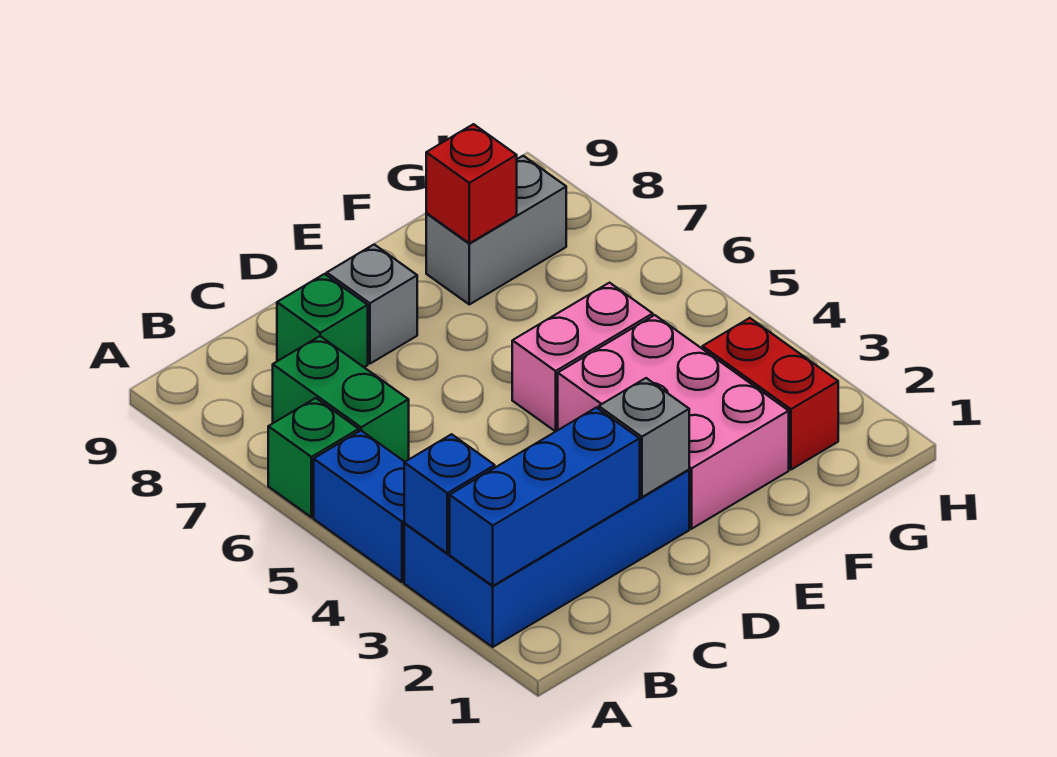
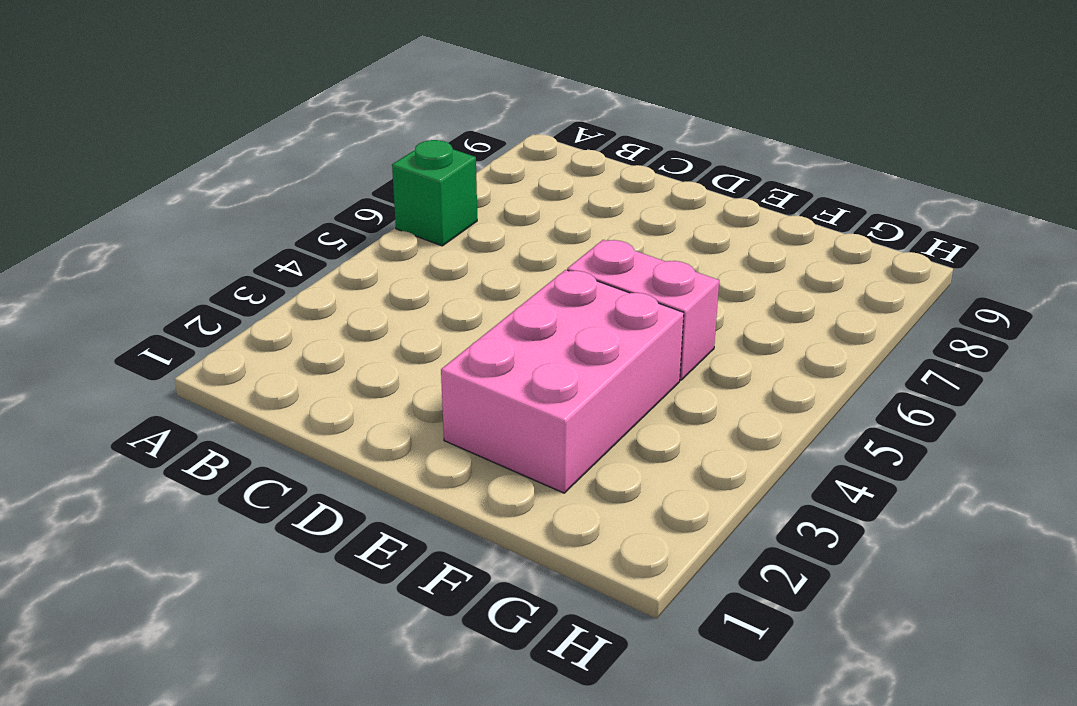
none -> blue brick A2:D3 level 1
none -> blue brick A4:A5 level 1
none -> green brick B6:B7 level 1

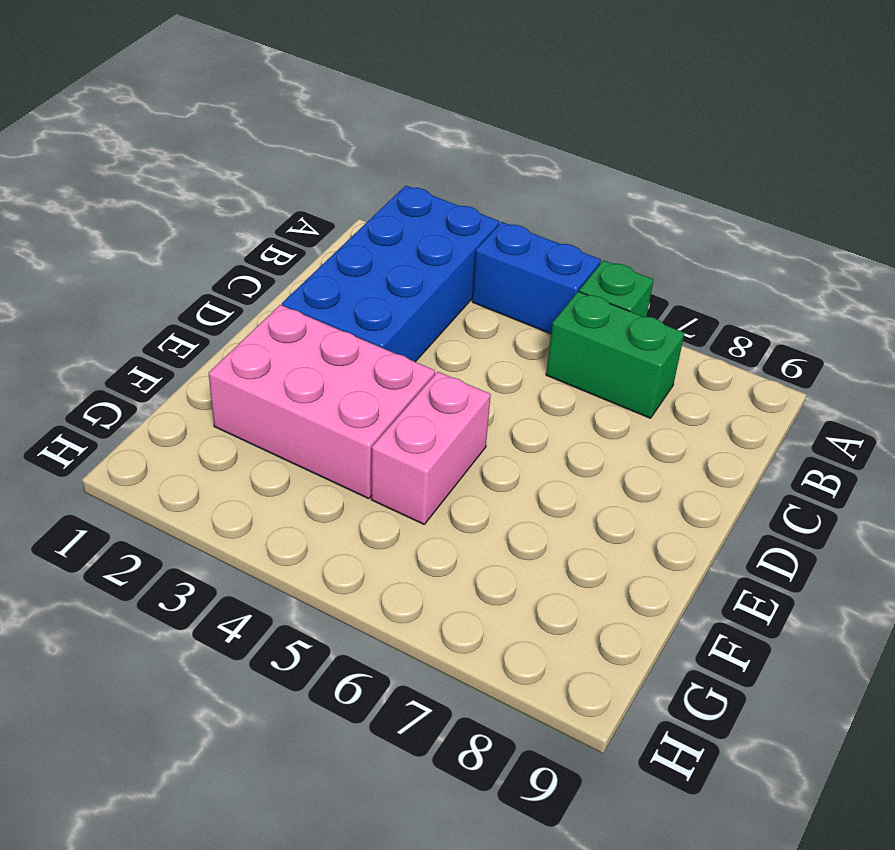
none -> green brick C8 level 1
none -> grey brick D8 level 1
none -> grey brick F8:G8 level 1

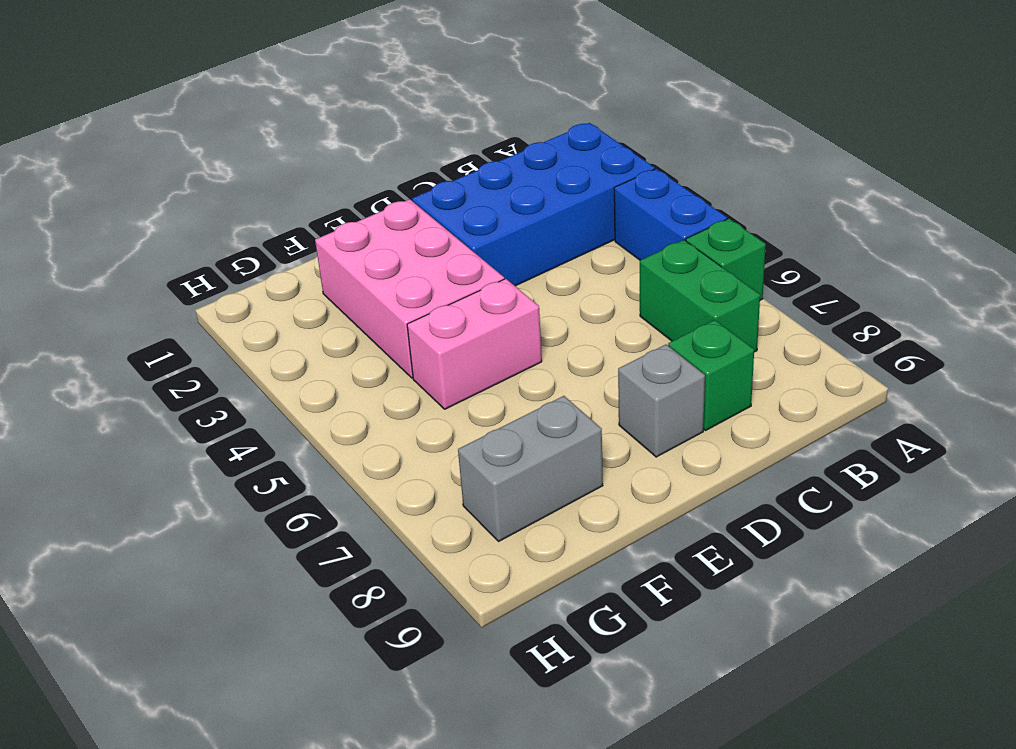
none -> red brick G2:G3 level 1
none -> blue brick A2:C2 level 2
none -> blue brick A3 level 2

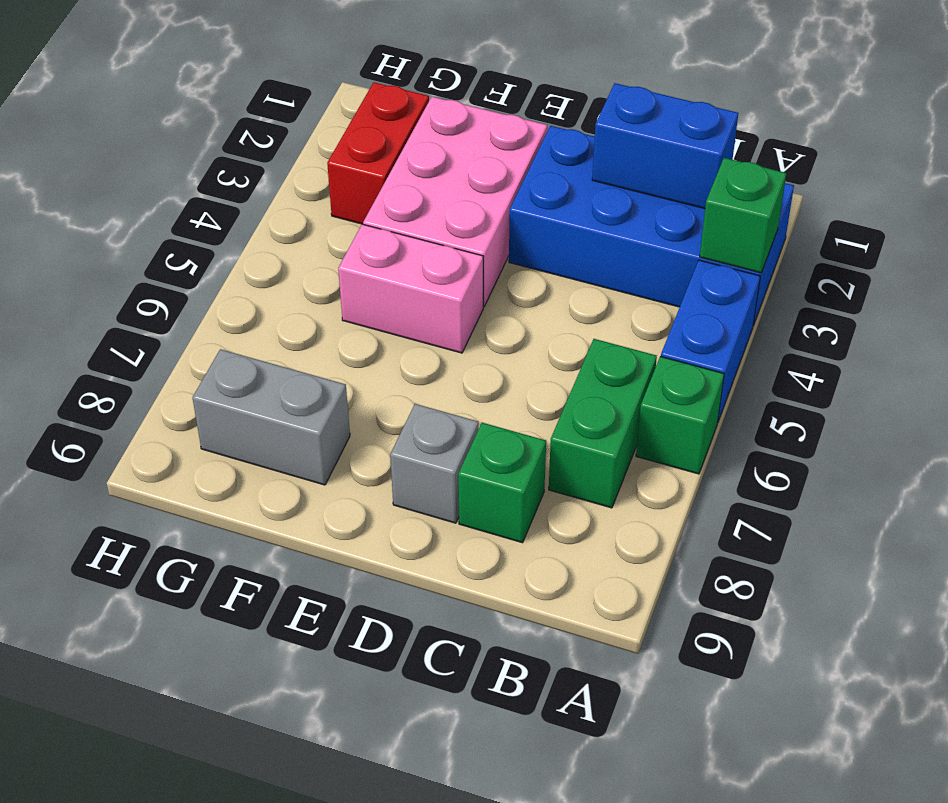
green brick A3 level 2 -> blue brick A3 level 2
blue brick B2:C2 level 2 -> blue brick A2:C2 level 2
none -> grey brick D2 level 2
none -> red brick F8 level 2

